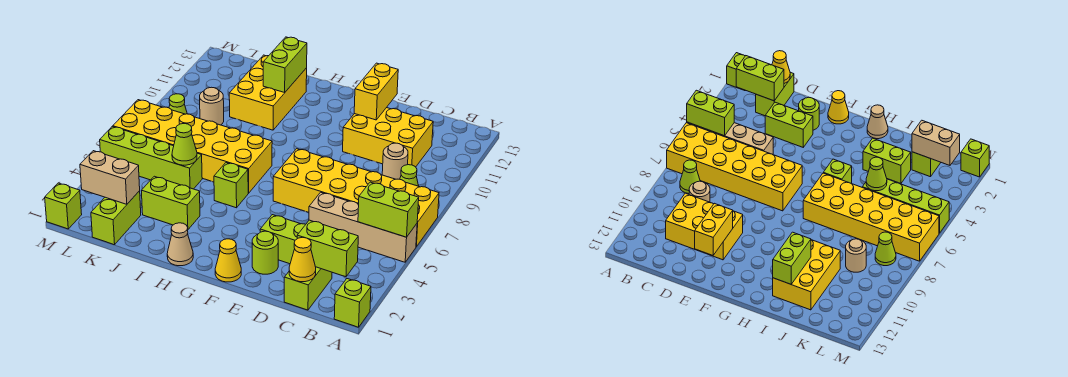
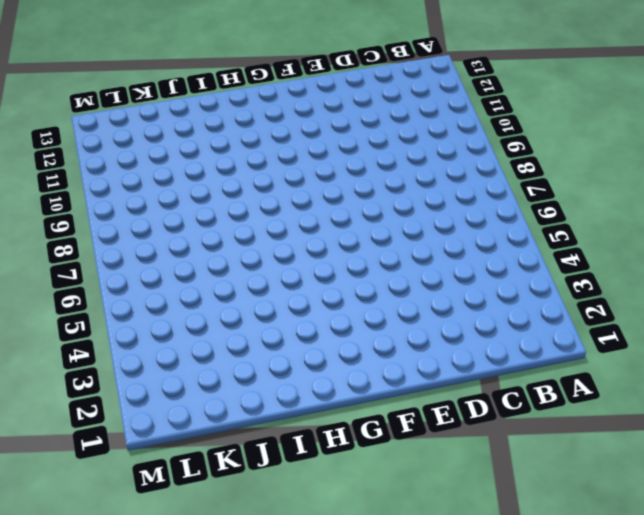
none -> lime brick A1 level 1
none -> tan brick A5:D5 level 1
none -> yellow brick A6:F7 level 1

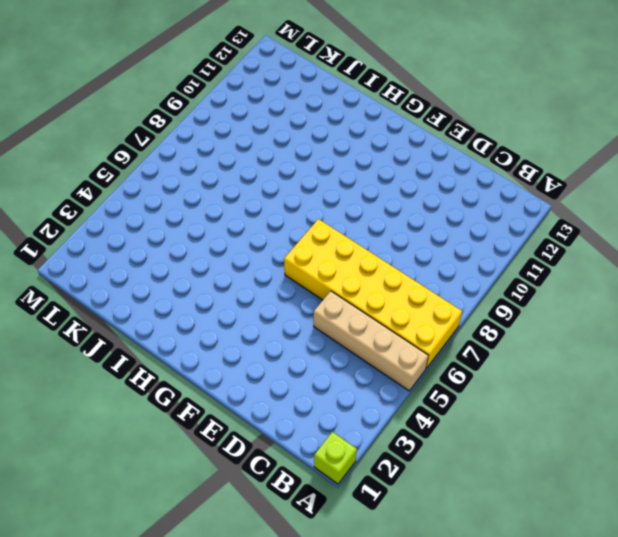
none -> lime cone B8 level 1
none -> lime brick C1:C2 level 1
none -> tan round brick C9 level 1

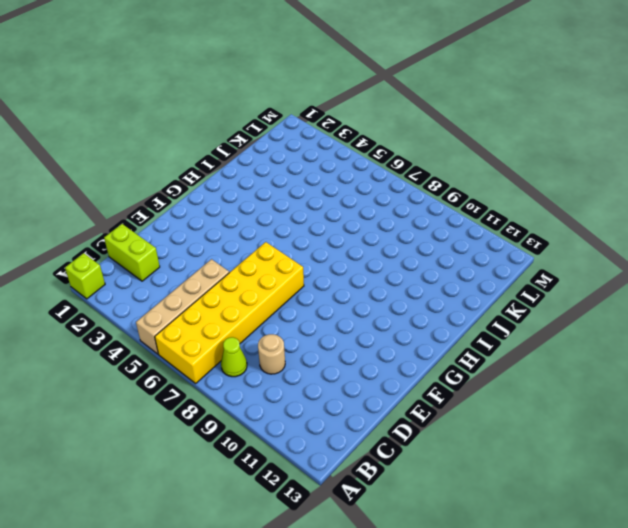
none -> yellow brick C10:E11 level 1
none -> lime brick D3:E3 level 1
none -> lime round brick E2 level 1

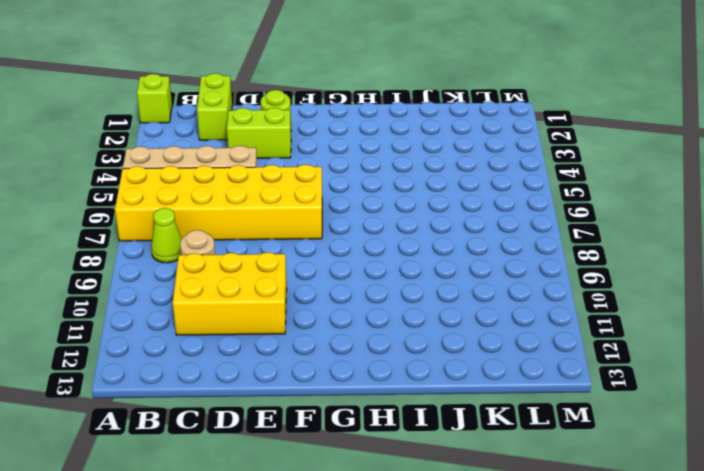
none -> yellow cone F1 level 1
none -> tan cone H1 level 1
none -> lime brick H5 level 1

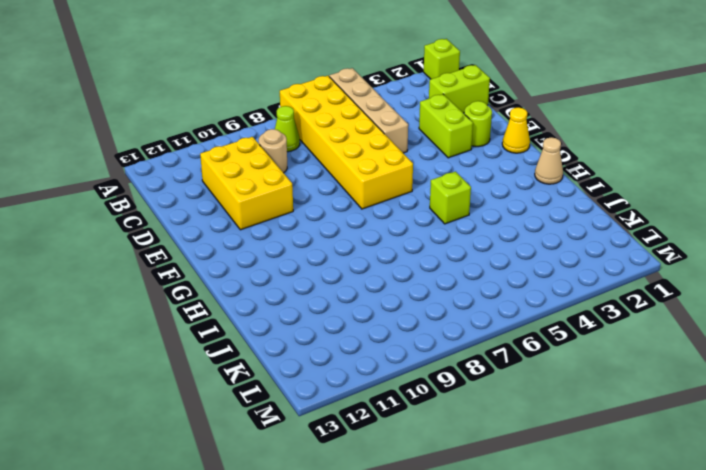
none -> yellow brick H6:M7 level 1
none -> lime brick I3:J3 level 1
none -> yellow brick I10:J12 level 1

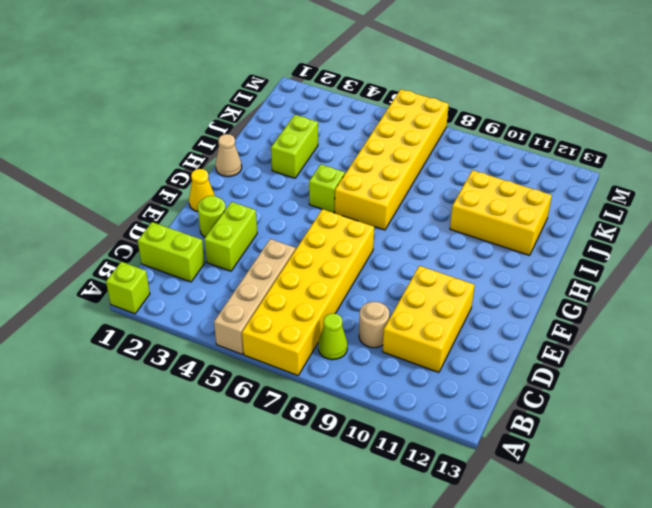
none -> lime brick J5:M5 level 1
none -> lime brick K1:K2 level 1
none -> tan round brick K9 level 1

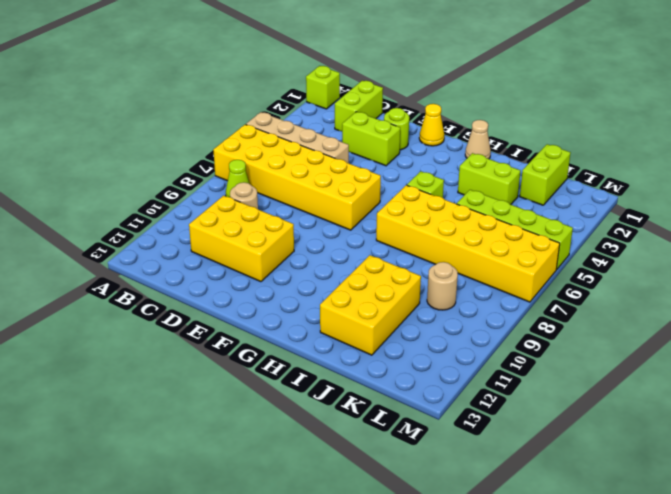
none -> lime cone L8 level 1
none -> lime brick M1 level 1
none -> lime brick A5:B5 level 2

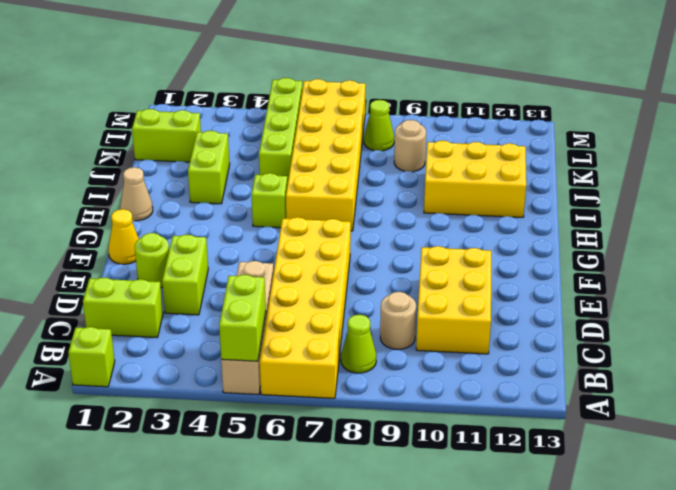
none -> lime brick M1 level 1
none -> lime brick B2:C2 level 2
none -> yellow cone C1 level 2

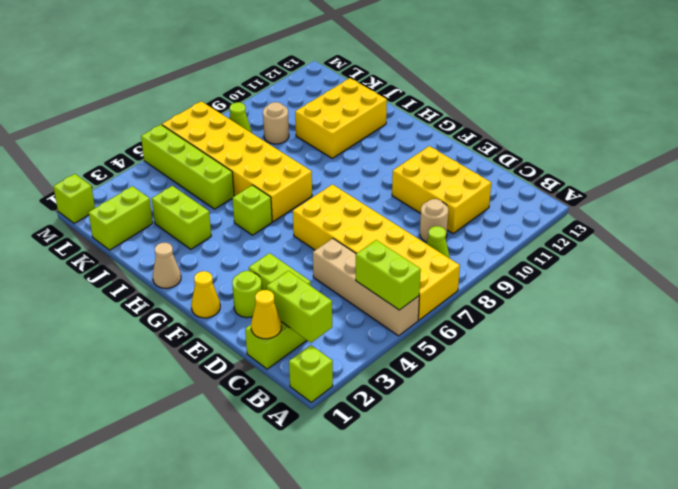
none -> yellow brick E11:E12 level 2
none -> lime brick I11:I12 level 2
none -> lime cone J5 level 2

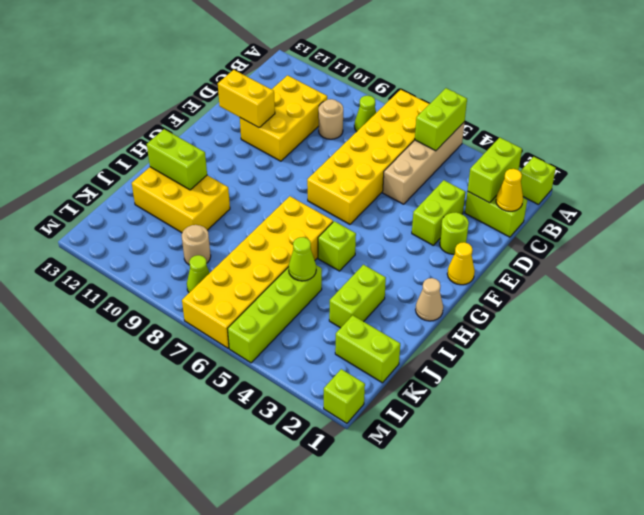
none -> tan brick K2:L2 level 2

